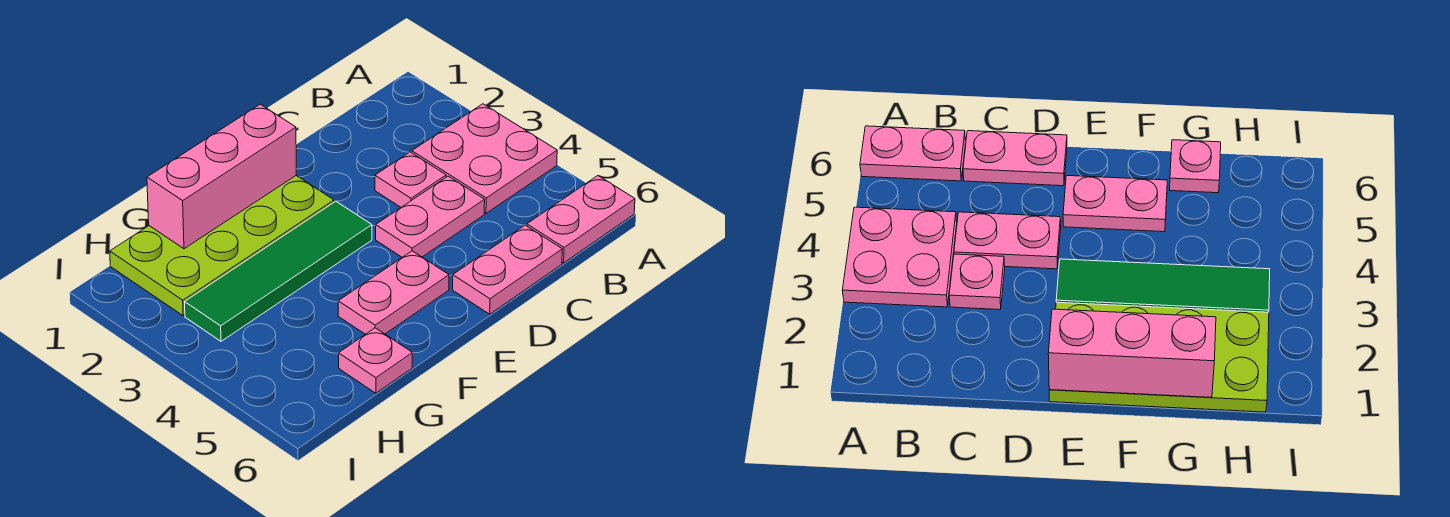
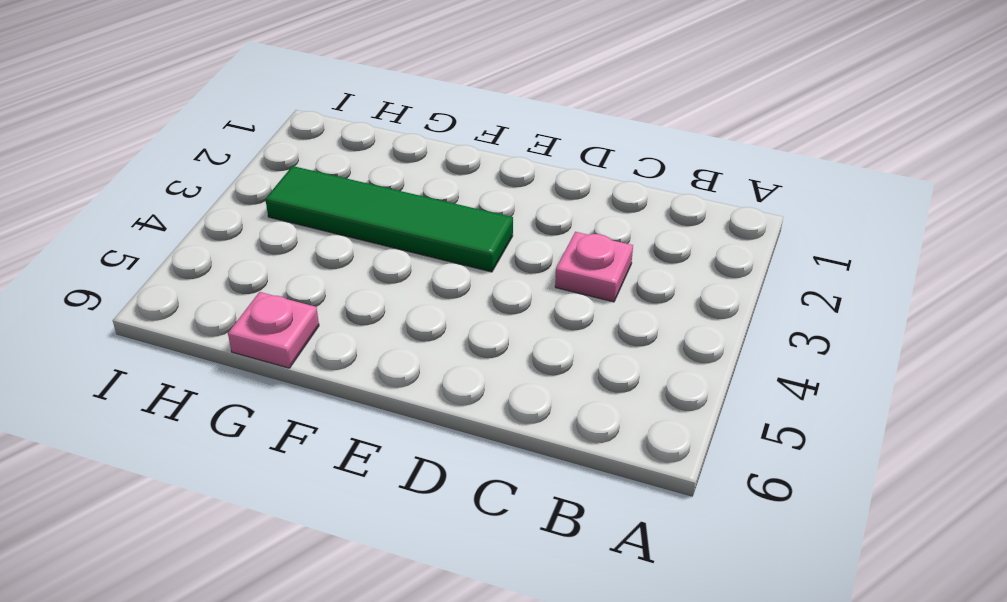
none -> pink plate A3:B4 level 1
none -> pink plate A6:B6 level 1

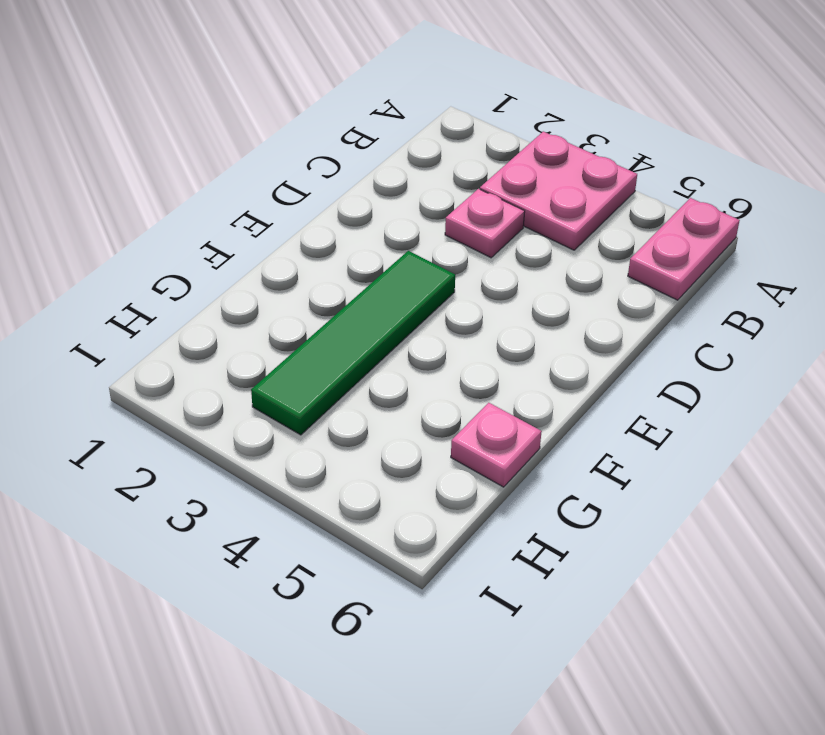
none -> pink plate C4:D4 level 1
none -> pink plate C6:D6 level 1

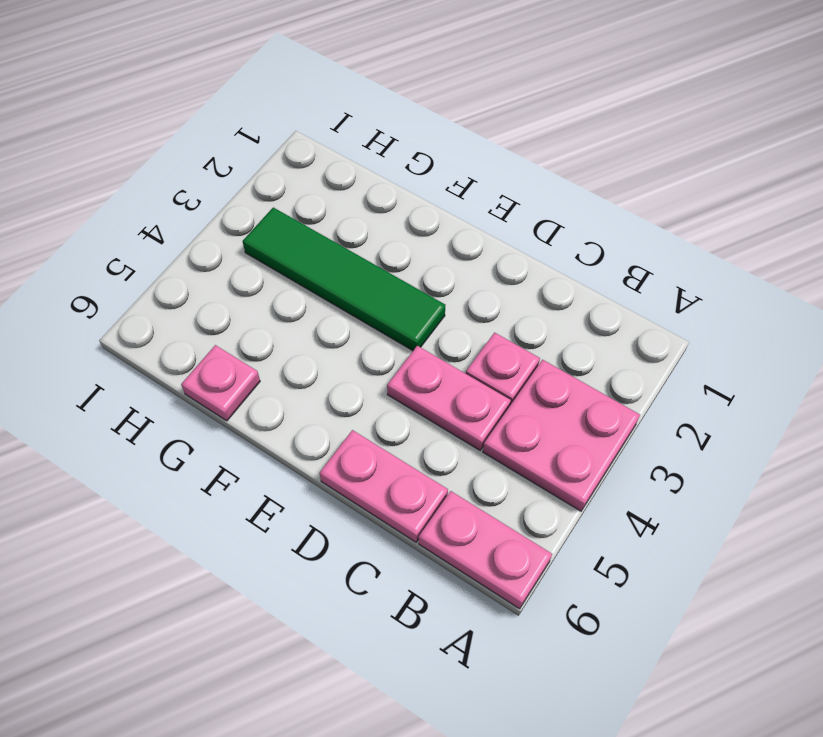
none -> lime plate E1:H2 level 1
none -> pink plate E5:F5 level 1

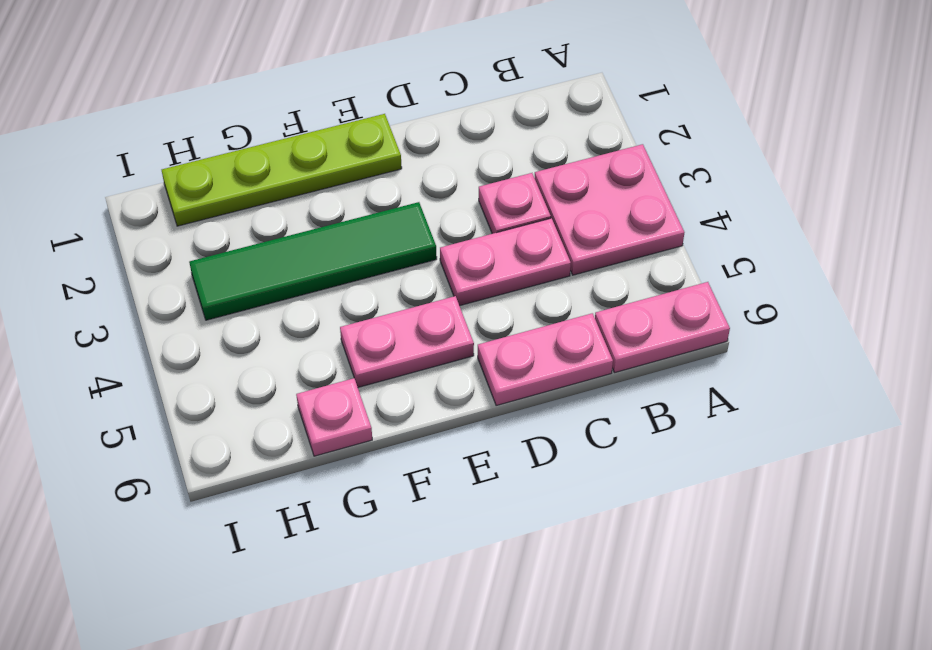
lime plate E1:H1 level 1 -> lime plate E1:H2 level 1
none -> pink brick E1:G1 level 2

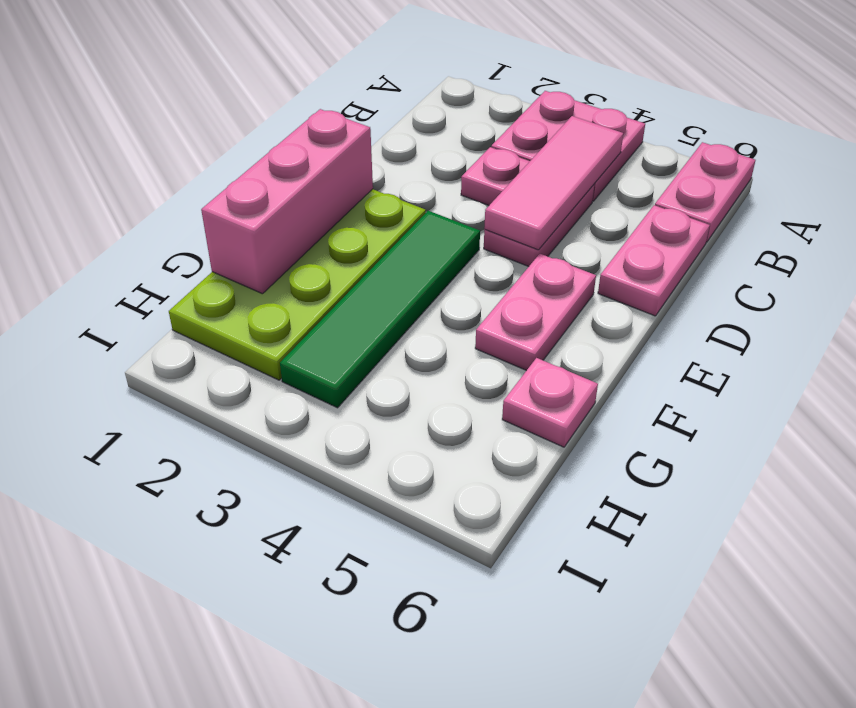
pink tile B4:D4 level 2 -> none

